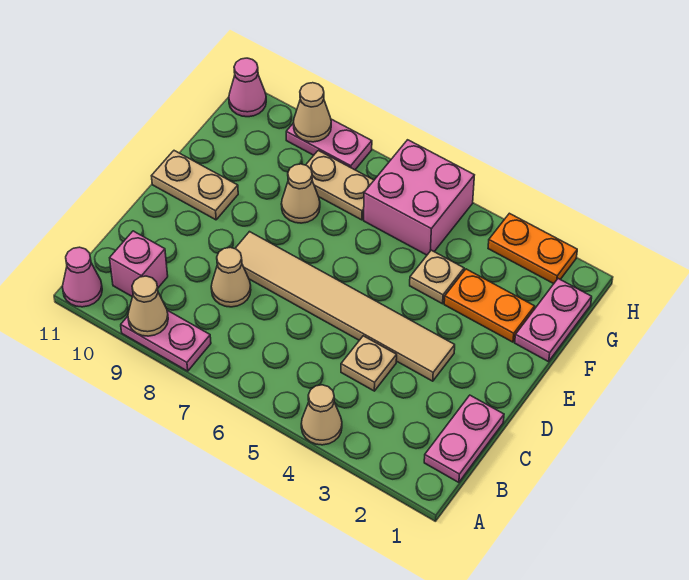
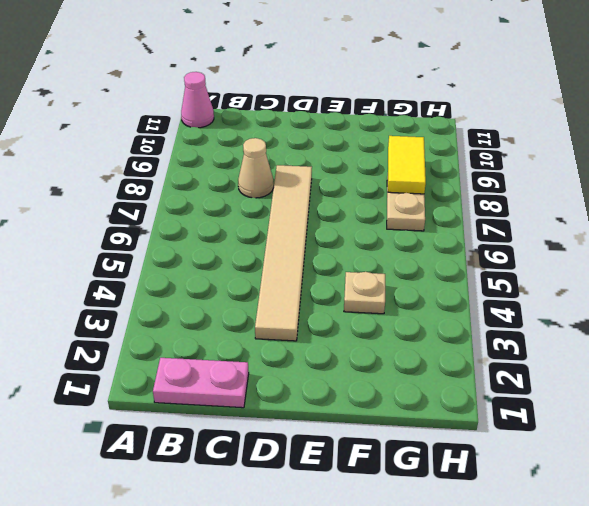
yellow tile G8:G9 level 2 -> none
none -> tan cone A4 level 1
none -> pink plate A8:A9 level 1
none -> pink brick B10 level 1

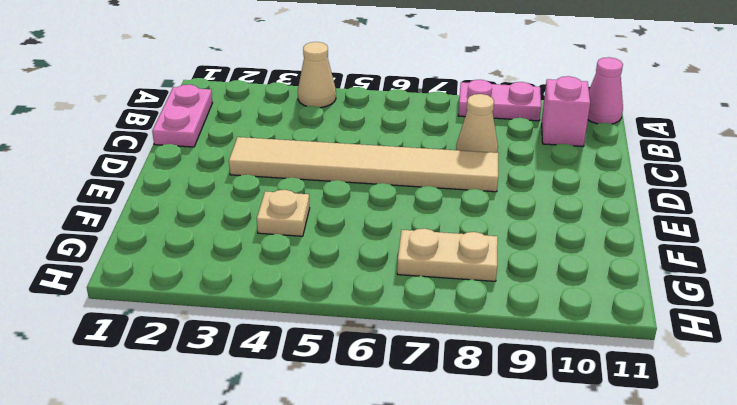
none -> tan plate C4 level 1
none -> tan plate E10:E11 level 1
none -> pink plate F1:G1 level 1

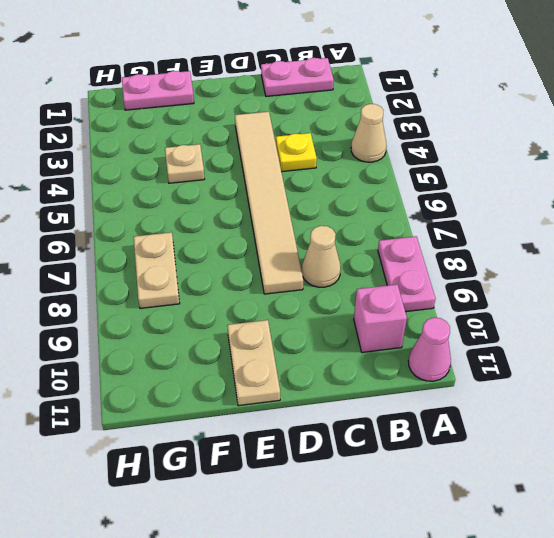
yellow plate C4 level 1 -> tan plate C4 level 1
none -> orange plate F2:F3 level 1
none -> tan cone F8 level 1
none -> pink brick G5:H6 level 1

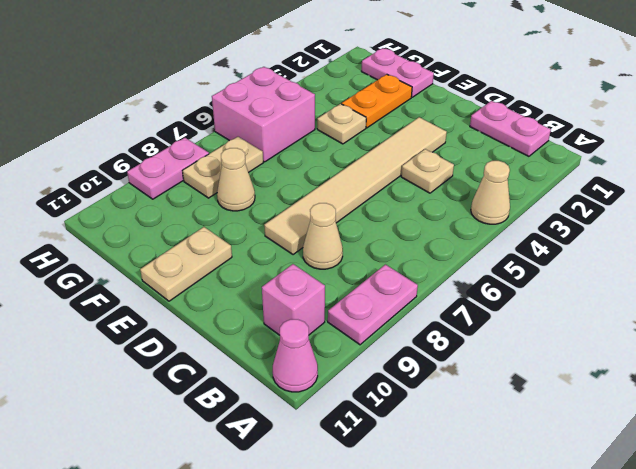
none -> orange plate H2:H3 level 1
none -> pink cone H11 level 1
none -> tan cone A9 level 2

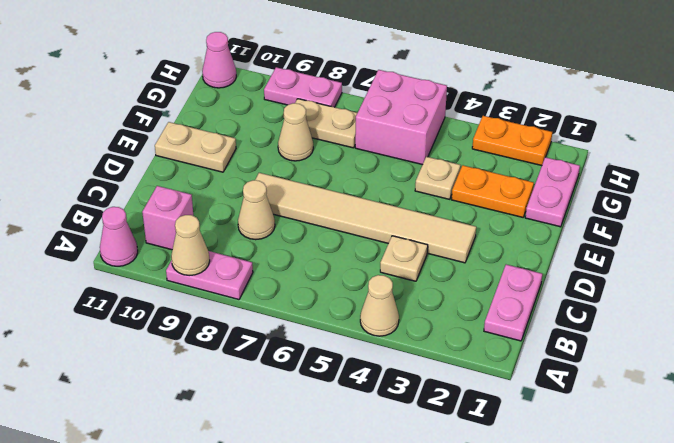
none -> tan cone H9 level 2

